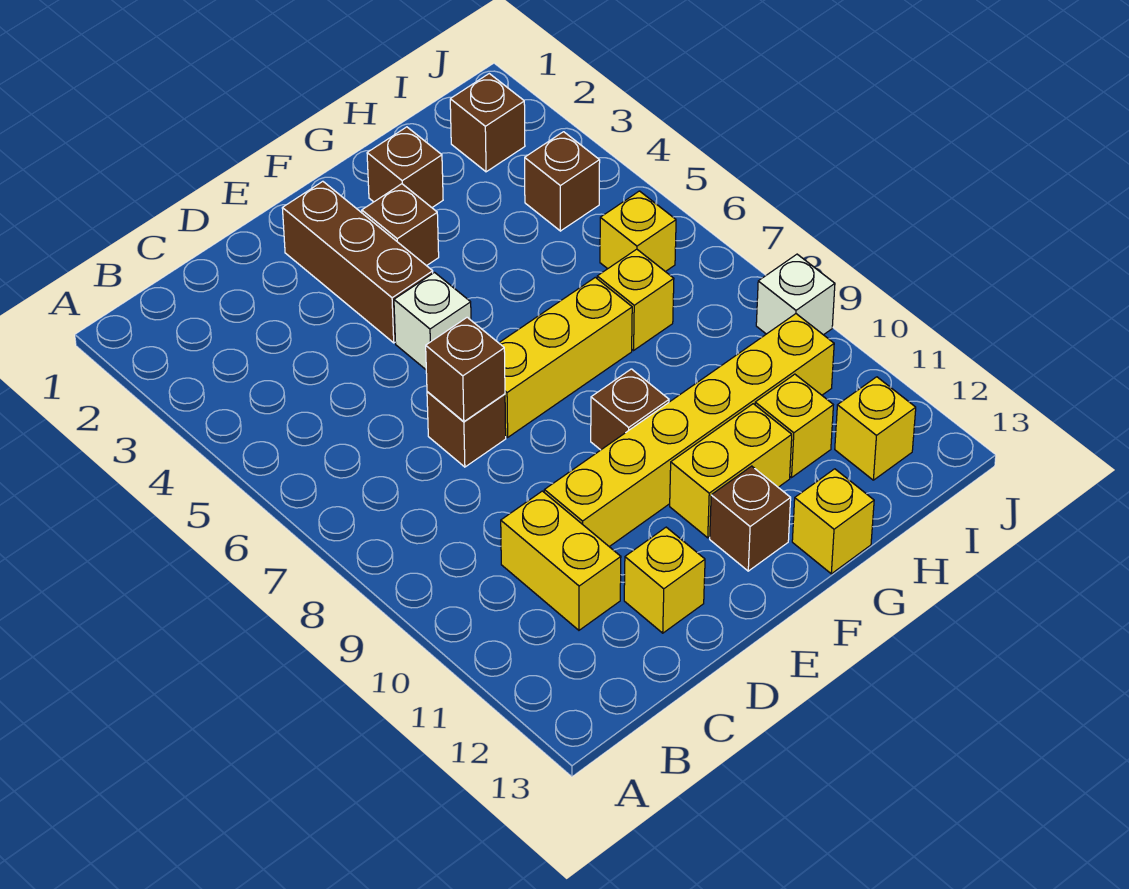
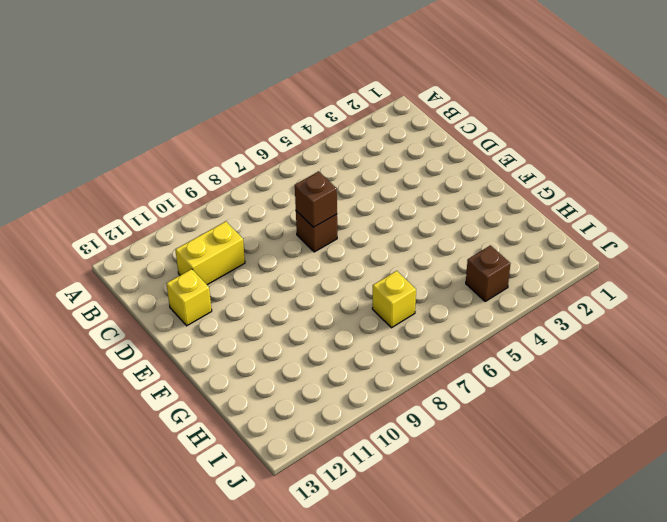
none -> yellow brick D10:I10 level 1
none -> brown brick E2:E4 level 1
none -> white brick E5 level 1

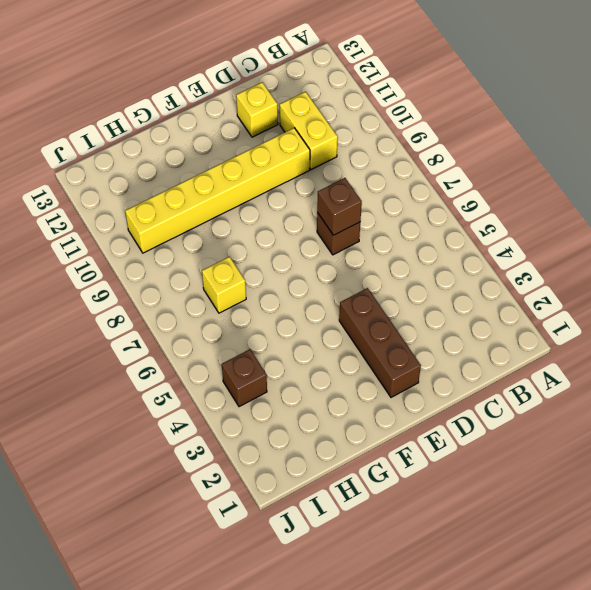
none -> white brick E5 level 1
none -> yellow brick E7:G7 level 1
none -> brown brick F3 level 1

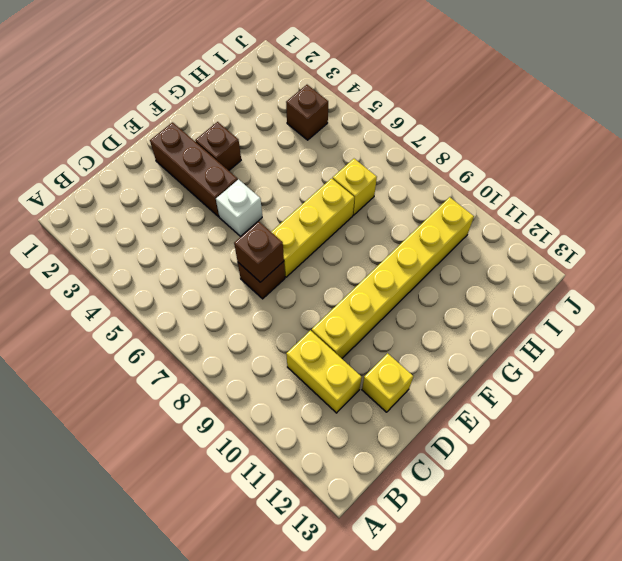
none -> brown brick F9 level 1
none -> yellow brick F11:G11 level 1
none -> brown brick F12 level 1

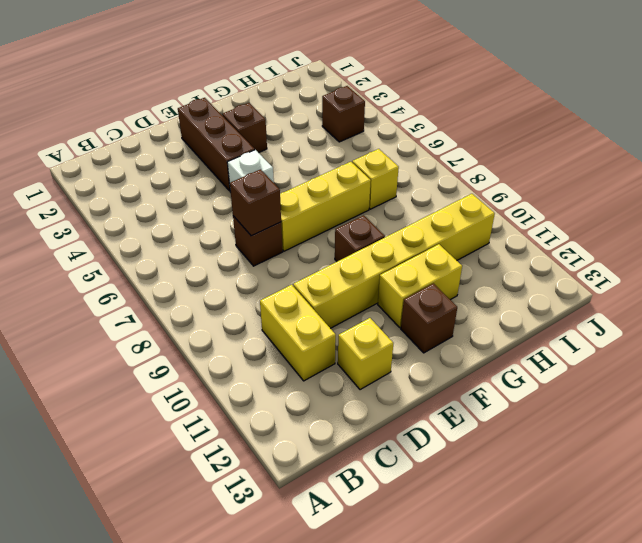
none -> brown brick G2 level 1
none -> yellow brick G13 level 1
none -> yellow brick H11 level 1

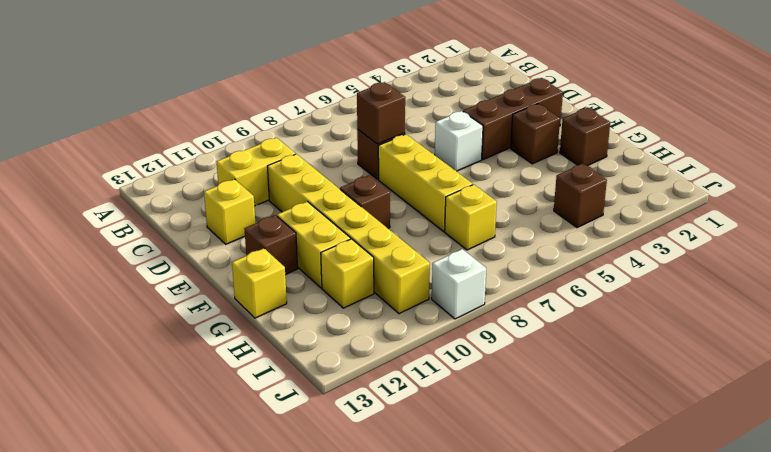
none -> brown brick I2 level 1
none -> yellow brick I6 level 1
none -> yellow brick I12 level 1

